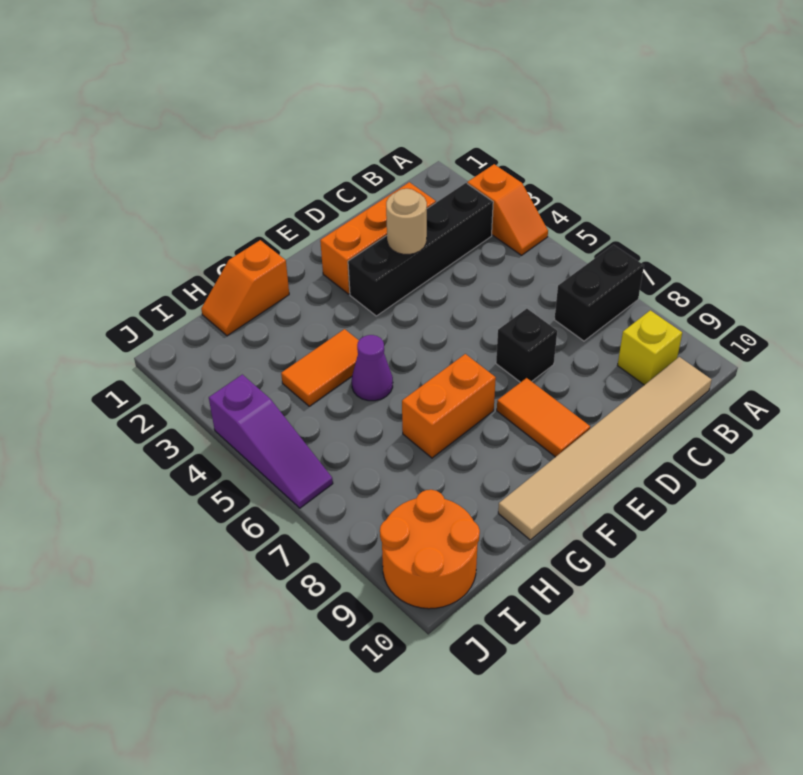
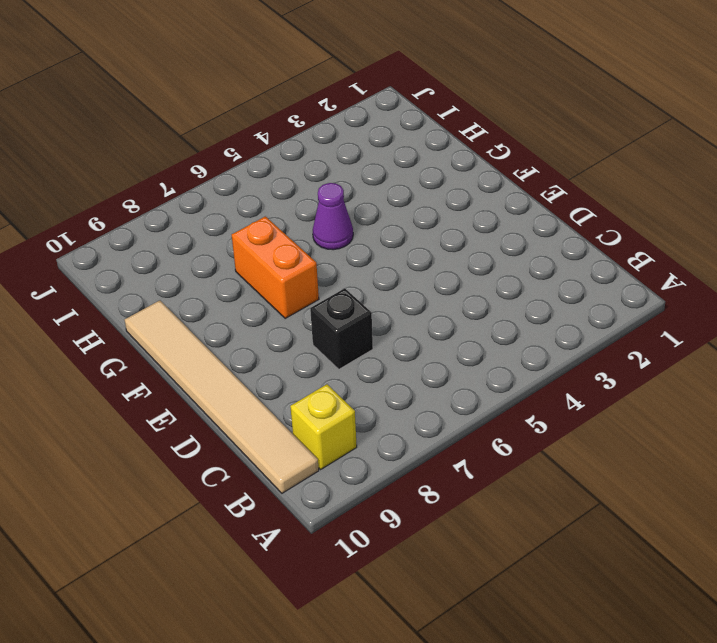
none -> orange slope A3:A4 level 1 top 3
none -> black brick A7:B7 level 1
none -> black brick B3:E3 level 1

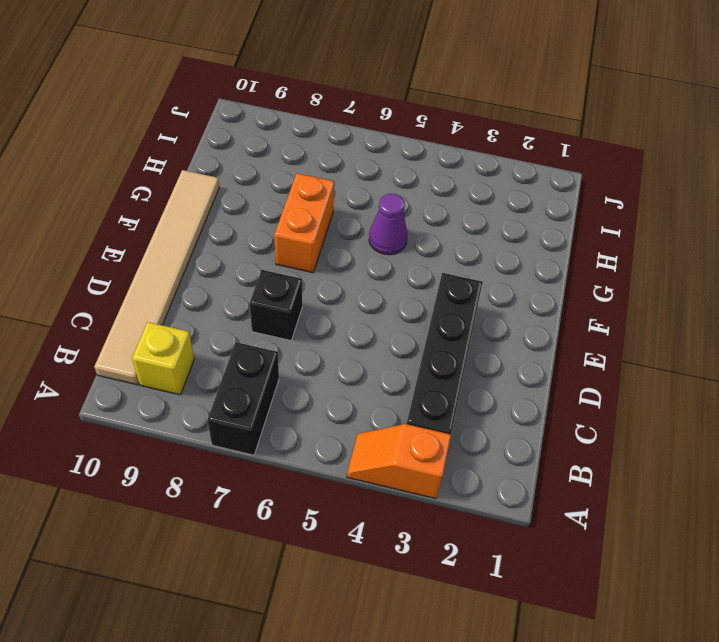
none -> orange brick C2:E2 level 1
none -> orange tile E8:E9 level 1
none -> orange slope G1:H1 level 1 top G

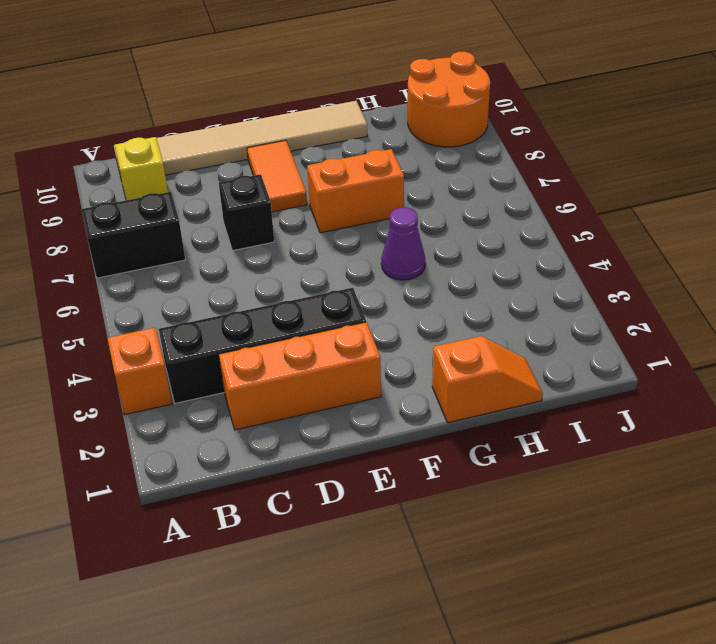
none -> orange tile G4:H4 level 1
none -> purple slope J4:J6 level 1 top 4
none -> tan round brick D3 level 2

